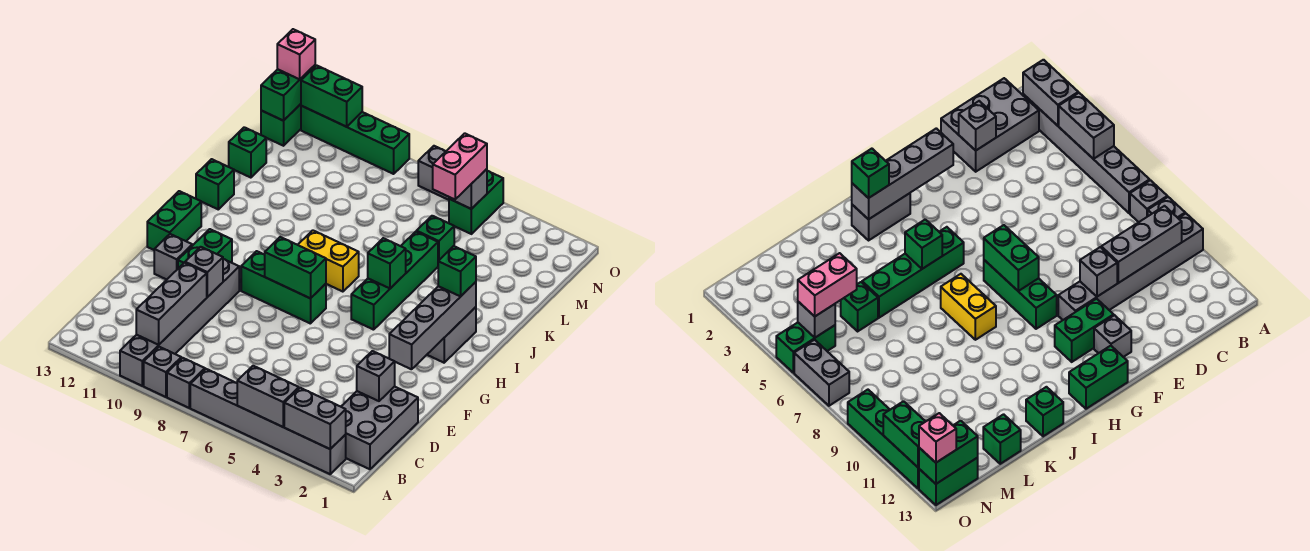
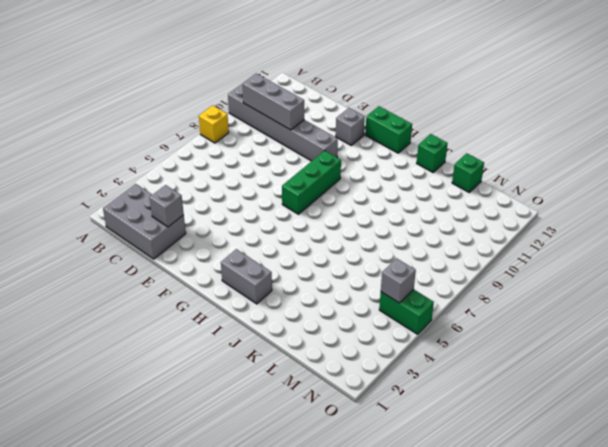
yellow brick A8 level 1 -> grey brick A8 level 1
none -> grey brick A2:A7 level 1
none -> grey brick A9 level 1
none -> green brick F11:G11 level 1
none -> green brick H5:K5 level 1

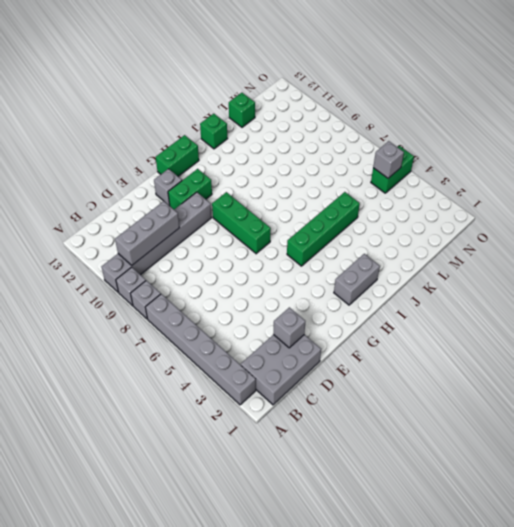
none -> yellow brick I7:I8 level 1
none -> green brick L5 level 1
none -> green brick N13:O13 level 1
none -> grey brick O6:O7 level 1

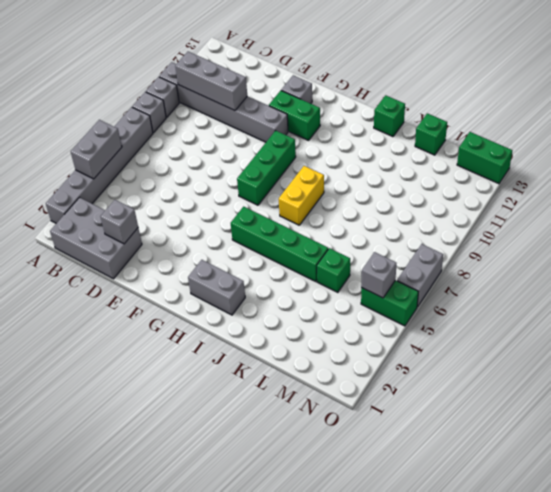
none -> green brick G13:H13 level 1
none -> green brick O9:O12 level 1
none -> grey brick A2:A3 level 2
none -> grey brick E10 level 2

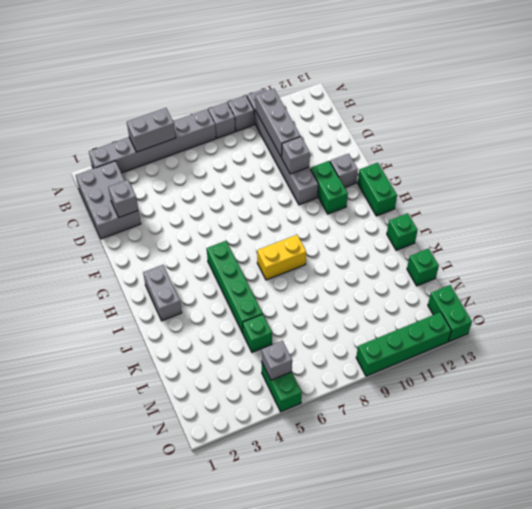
none -> green brick G7:G9 level 1
none -> grey brick O6:O7 level 1
none -> grey brick A2:A3 level 2
none -> grey brick F2:I2 level 2

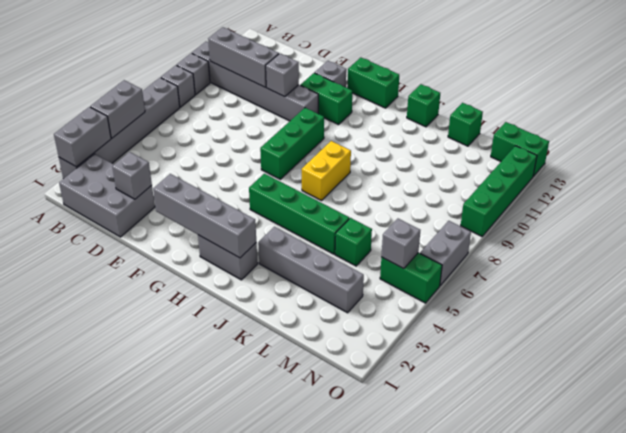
grey brick J3:M3 level 1 -> none
none -> green brick G7:G8 level 2
none -> green brick I5 level 2
none -> green brick N13:O13 level 2
none -> green brick O11:O12 level 2

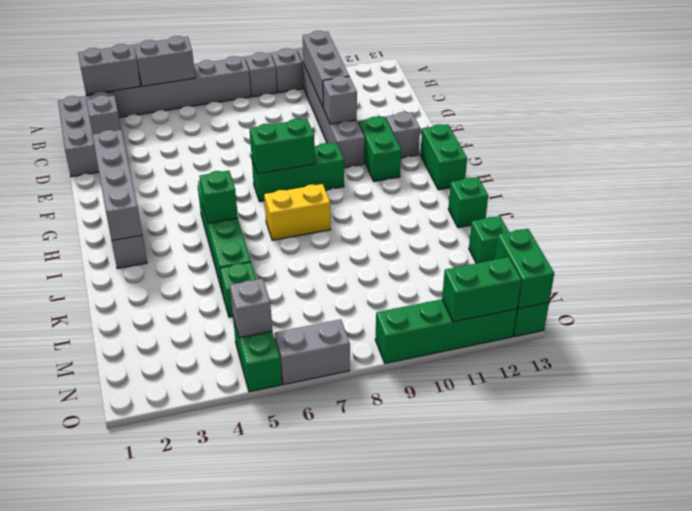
none -> green brick I2 level 3
none -> pink brick M5:N5 level 3
none -> pink brick O13 level 3

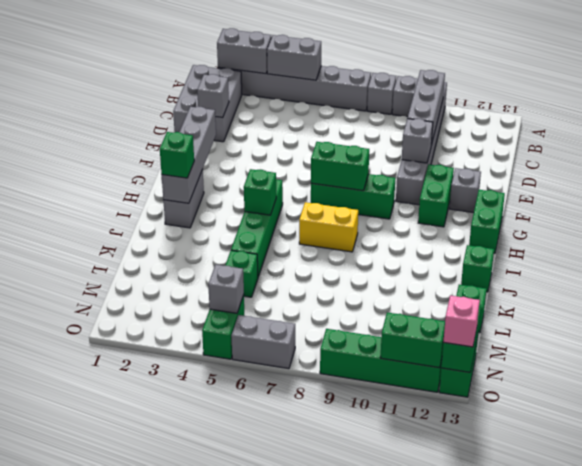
none -> pink brick M5:N5 level 3

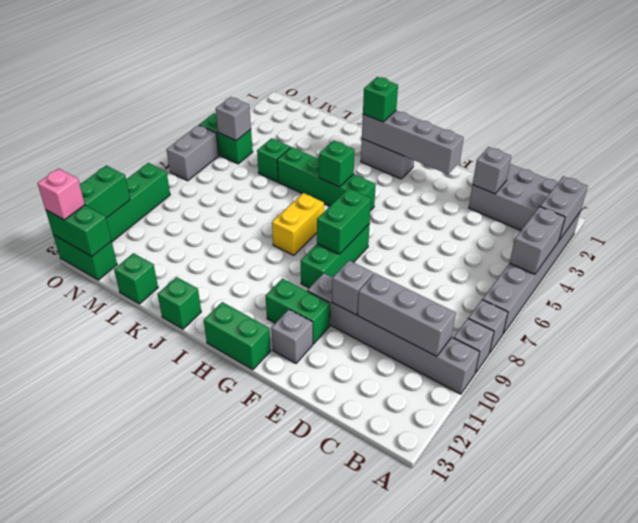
none -> pink brick M5:N5 level 3

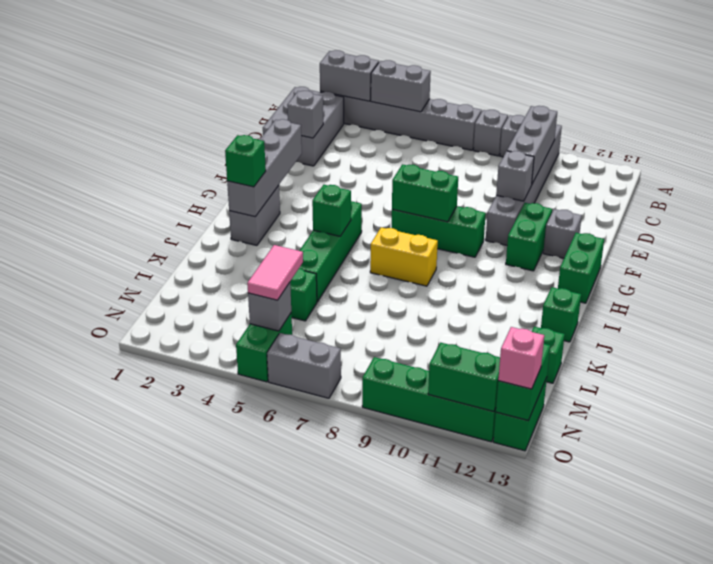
pink tile M5:N5 level 3 -> pink brick M5:N5 level 3

